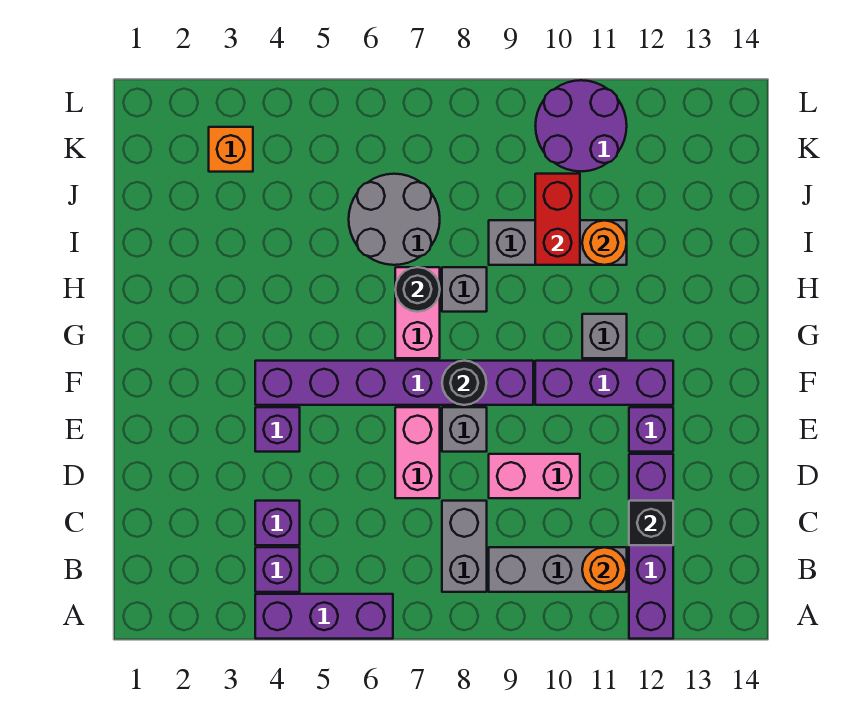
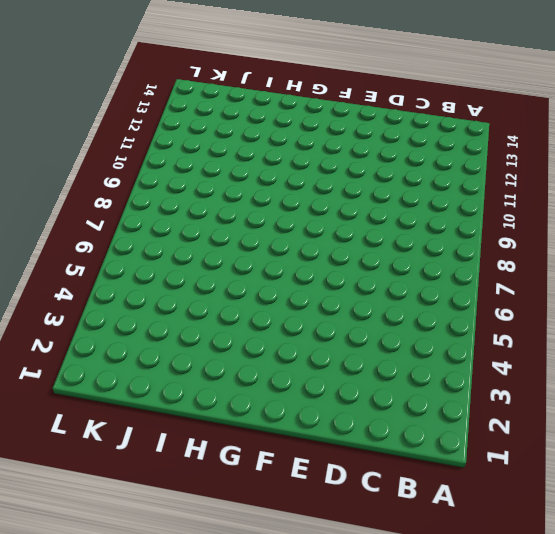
none -> purple brick A4:A6 level 1
none -> purple brick A12:D12 level 1
none -> purple brick B4 level 1

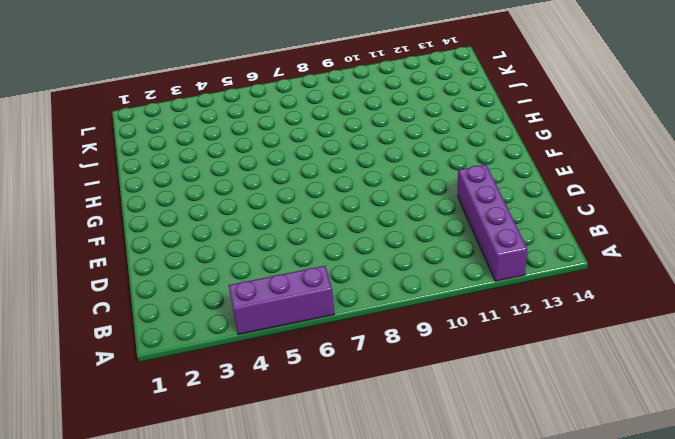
none -> purple brick B4 level 1
none -> grey brick B8:C8 level 1
none -> grey brick B9:B11 level 1

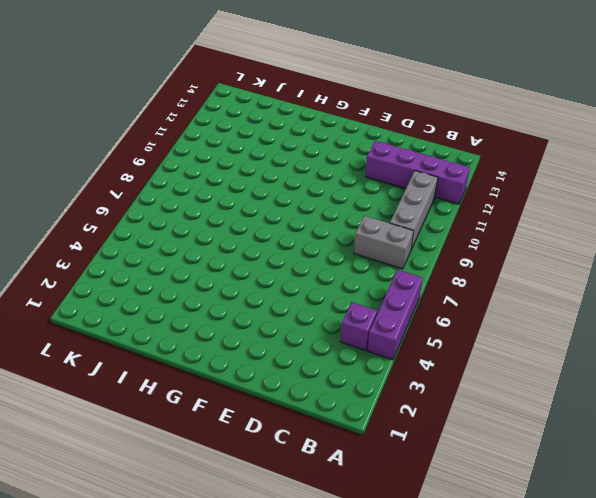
none -> purple brick C4 level 1
none -> pink brick D7:E7 level 1
none -> pink brick D9:D10 level 1

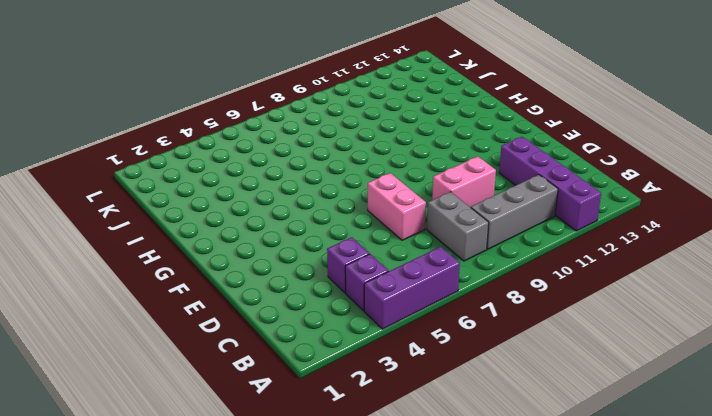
none -> purple brick E4 level 1
none -> grey brick E8 level 1
none -> purple brick E12 level 1

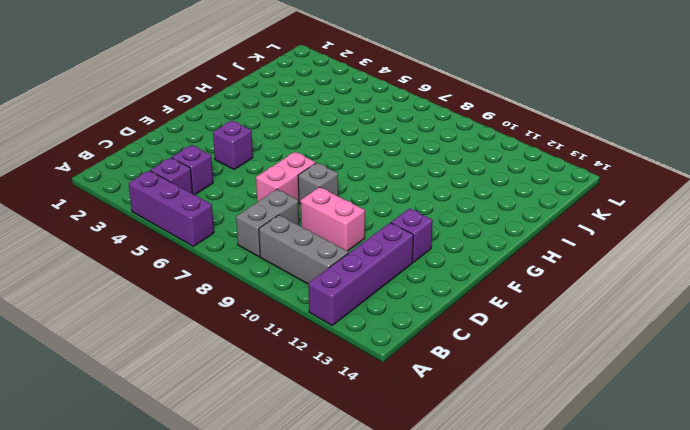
none -> purple brick F4:F9 level 1
none -> purple brick F10:F12 level 1
none -> pink brick G7:H7 level 1

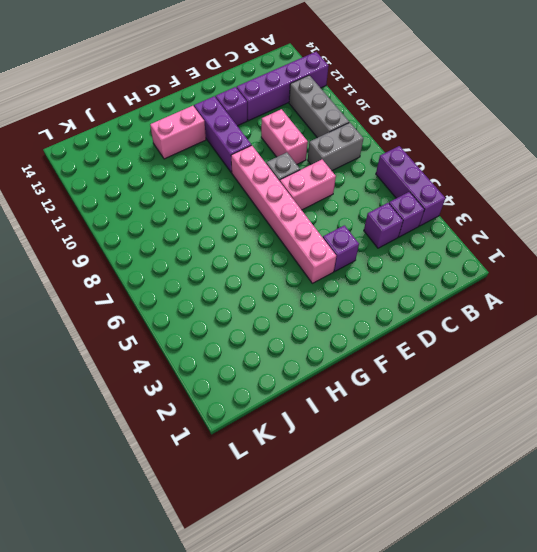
pink brick F4:F9 level 1 -> purple brick F4:F9 level 1
pink brick G12:H12 level 1 -> pink brick G7:H7 level 1
none -> grey brick G11 level 1
none -> grey brick H8 level 1
none -> grey round brick I6:J7 level 1

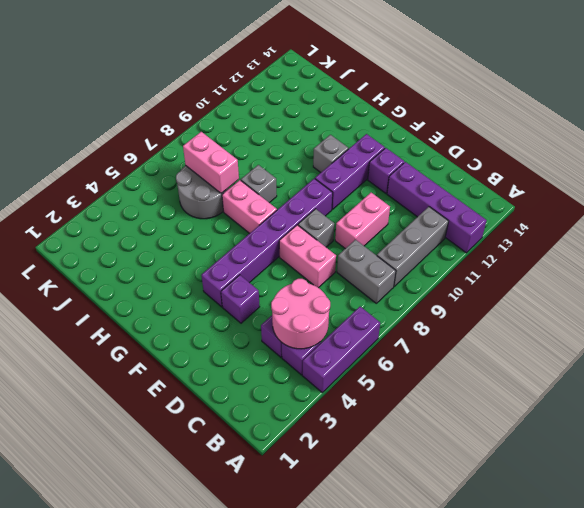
pink round brick B4:C5 level 2 -> none
pink brick I7:J7 level 2 -> none
none -> grey brick I9:I11 level 1
none -> orange brick K3 level 1
none -> purple round brick K10:L11 level 1

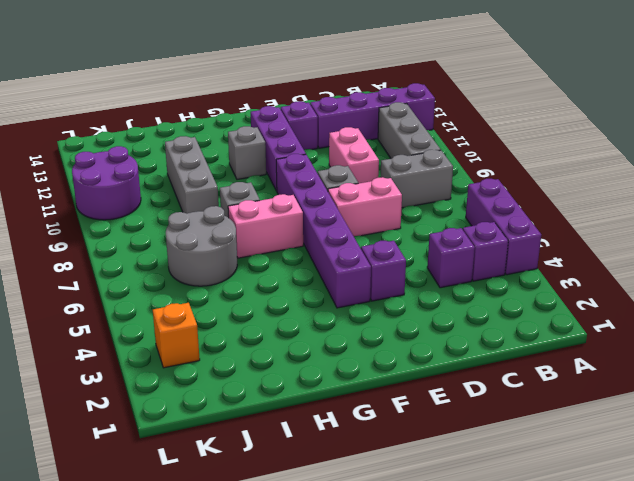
none -> orange round brick B11 level 2
none -> black brick C12 level 2
none -> black round brick F8 level 2

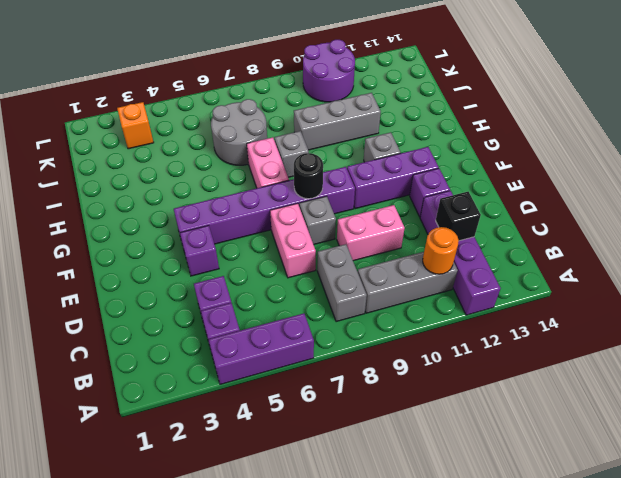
none -> black round brick H7 level 2
none -> red brick I10:J10 level 2
none -> orange round brick I11 level 2

